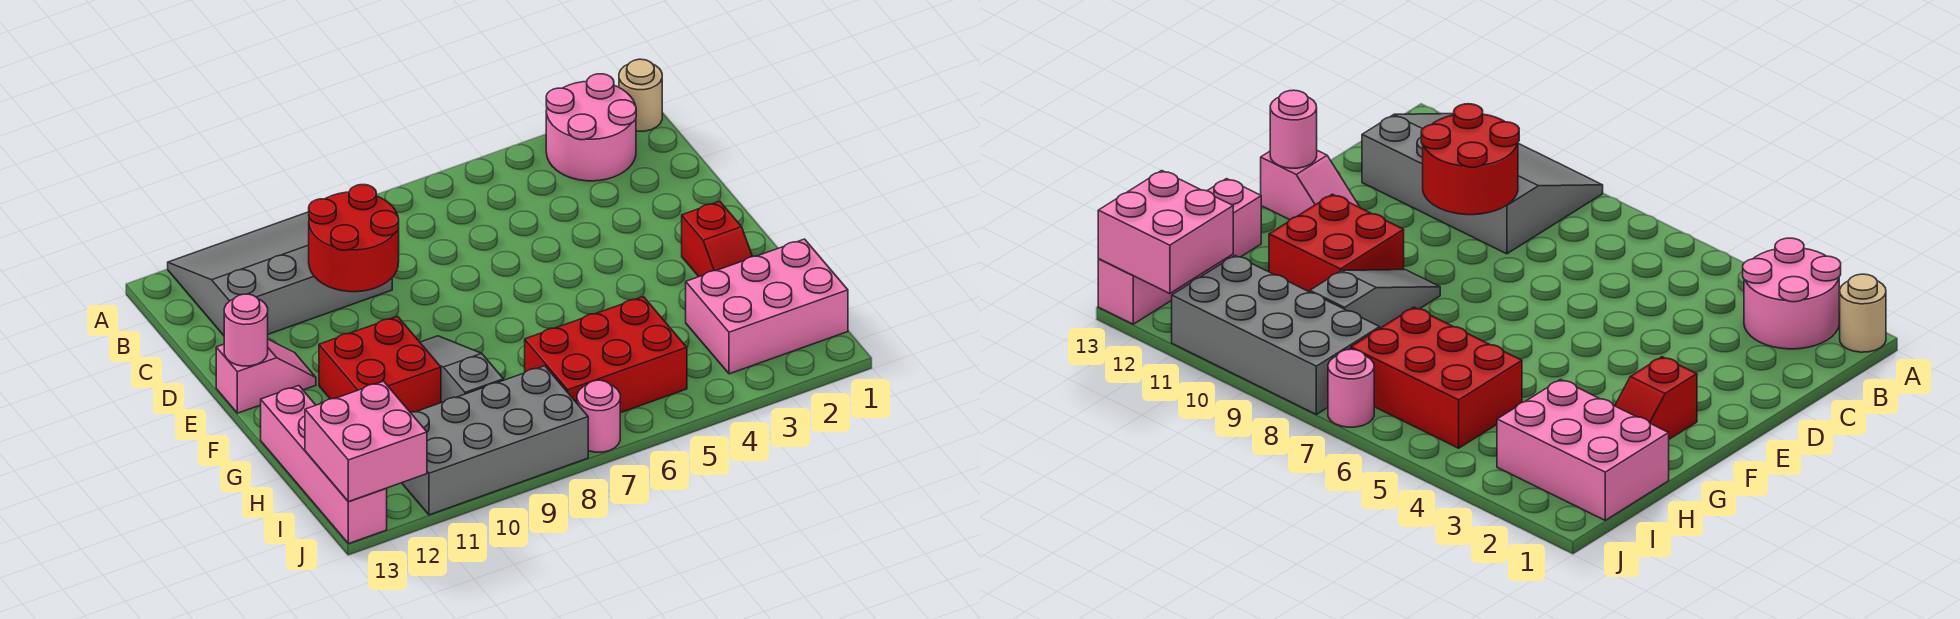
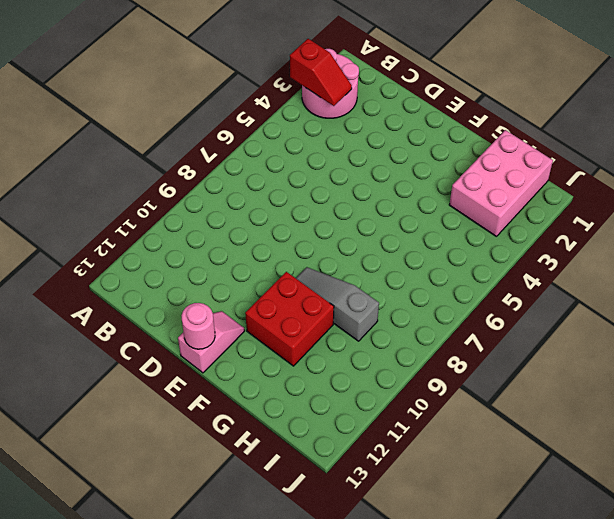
red slope A3:B3 level 2 top A -> red slope F2:G2 level 1 top F
none -> tan round brick A1 level 1
none -> grey slope A9:C12 level 1 top C
none -> pink brick G13:J13 level 1

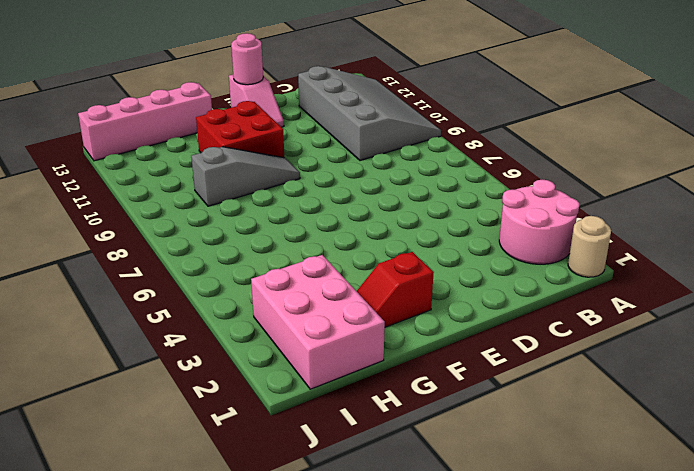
none -> red brick H5:I7 level 1
none -> grey brick I8:J11 level 1
none -> pink round brick J7 level 1

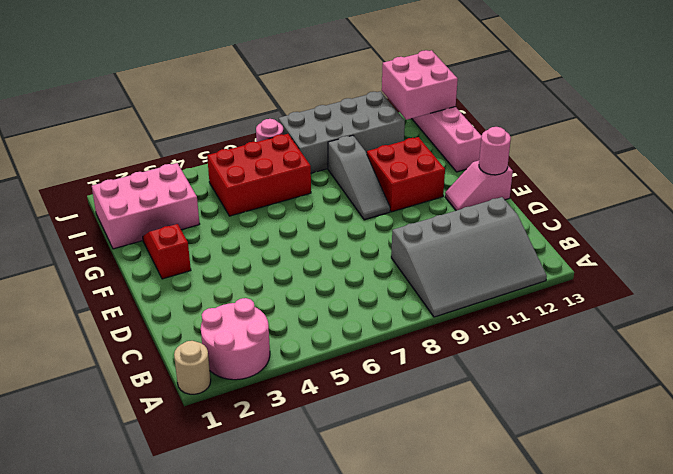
none -> red round brick C9:D10 level 2

